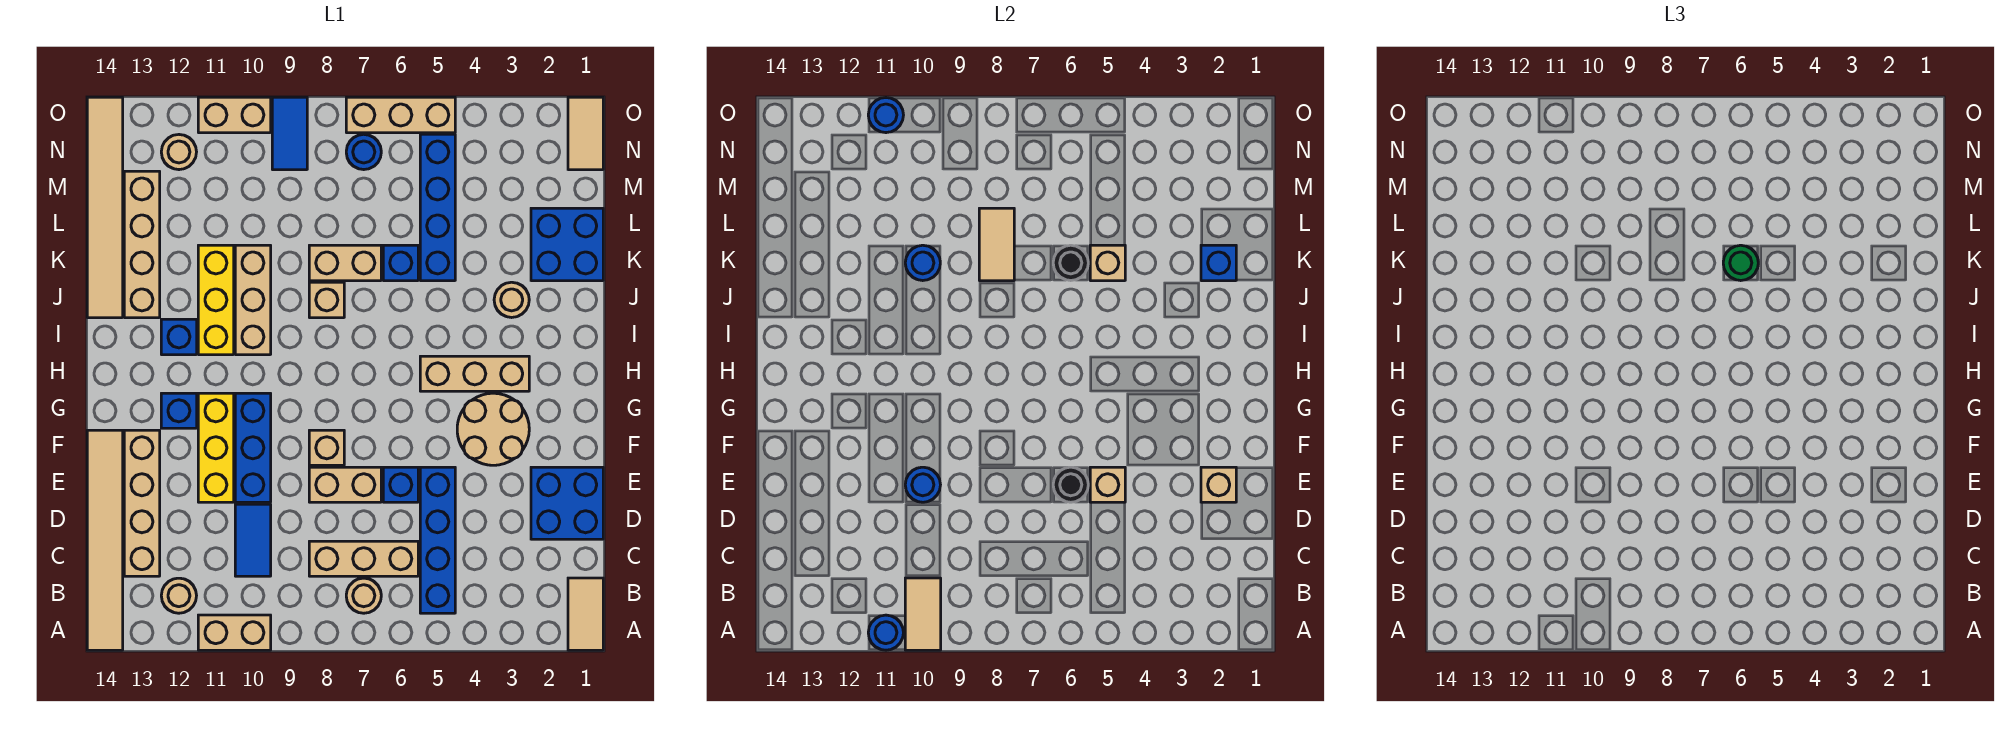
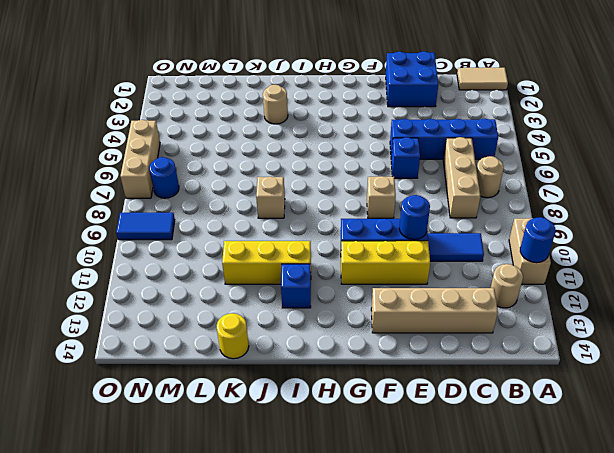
yellow round brick K14 level 1 -> tan tile J14:O14 level 1
none -> tan tile A14:F14 level 1
none -> tan brick E7:E8 level 1
none -> tan round brick F3:G4 level 1
none -> blue brick G12 level 1

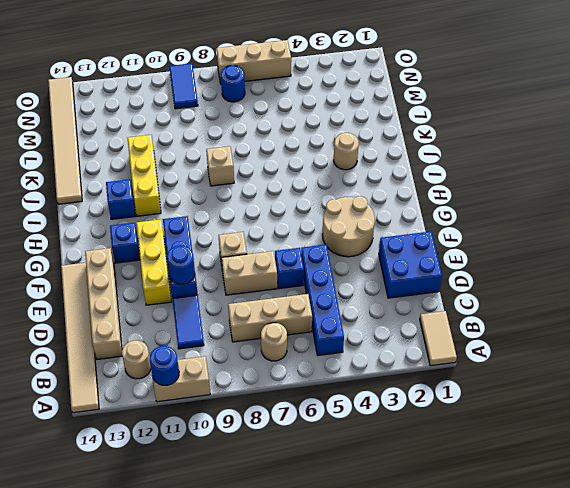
none -> tan brick H3:H5 level 1
none -> tan brick I10:K10 level 1
none -> tan brick J13:M13 level 1
none -> blue brick K1:L2 level 1

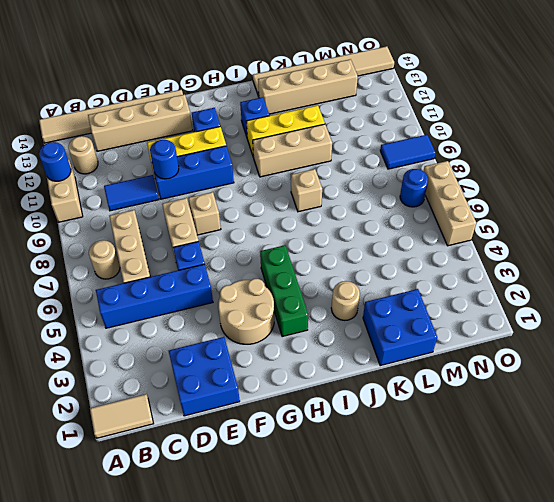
green brick H3:H5 level 1 -> tan brick H3:H5 level 1
none -> blue brick K5:N5 level 1
none -> blue brick K6 level 1
none -> tan brick K7:K8 level 1
none -> tan tile N1:O1 level 1

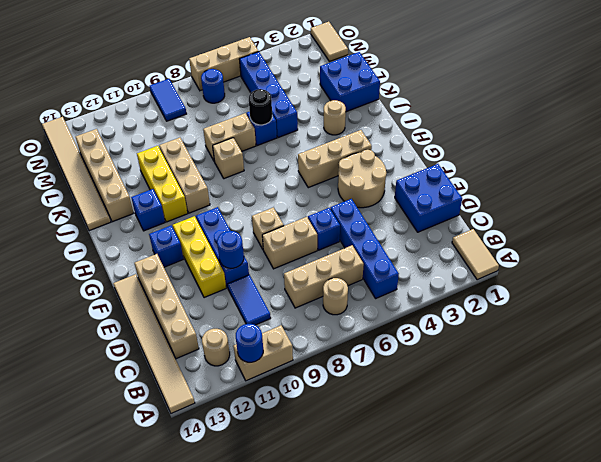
none -> tan round brick N12 level 1
none -> tan brick O10:O11 level 1
none -> tan tile A10:B10 level 2
none -> tan brick E2 level 2

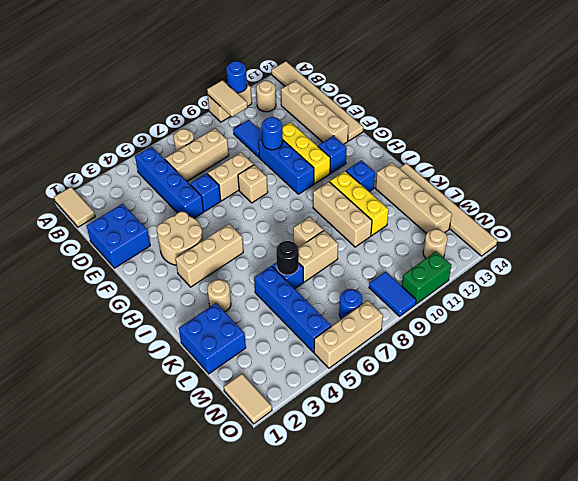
green brick O10:O11 level 1 -> tan brick O10:O11 level 1
none -> tan brick E2 level 2
none -> tan brick E5 level 2
none -> black round brick E6 level 2
none -> blue brick K2 level 2

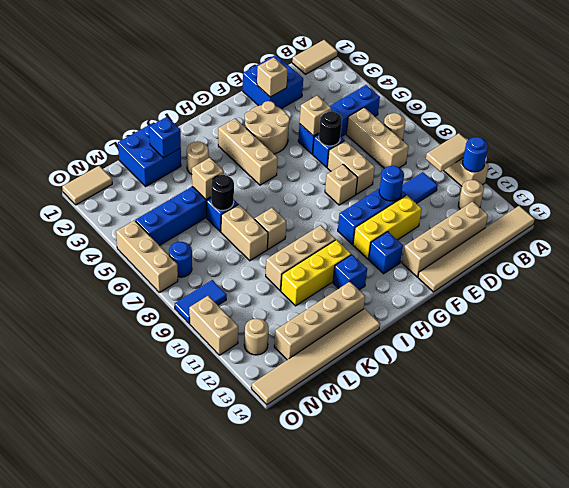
none -> tan tile K8:L8 level 2
none -> blue round brick K10 level 2
none -> blue round brick O11 level 2
none -> green round brick K6 level 3

